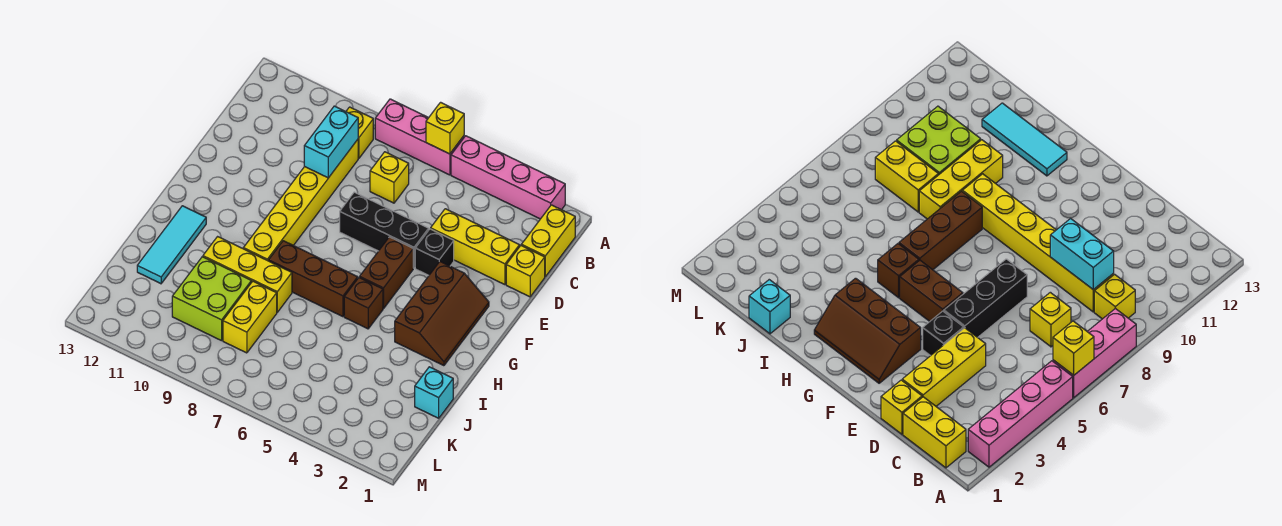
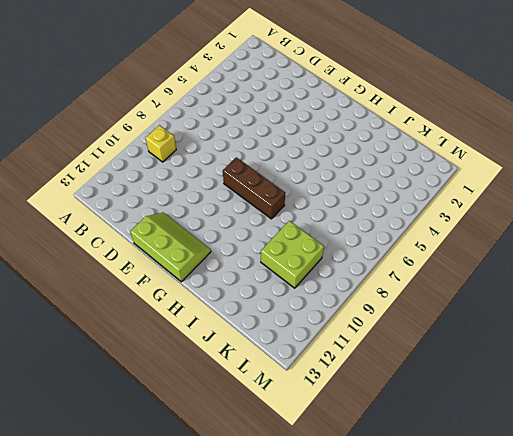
lime slope E12:G13 level 1 top 13 -> none
brown brick F8:H8 level 1 -> brown brick H6:H8 level 1
none -> pink brick A2:A5 level 1
none -> pink brick A6:A8 level 1
none -> yellow brick B1:C1 level 1

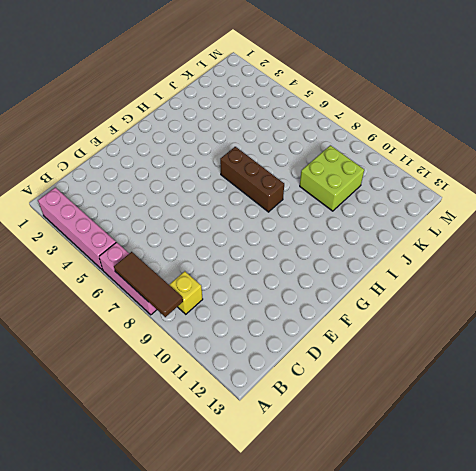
brown tile A7:A9 level 2 -> none
none -> yellow brick B1:C1 level 1
none -> yellow brick C7 level 1
none -> yellow brick C9:H9 level 1

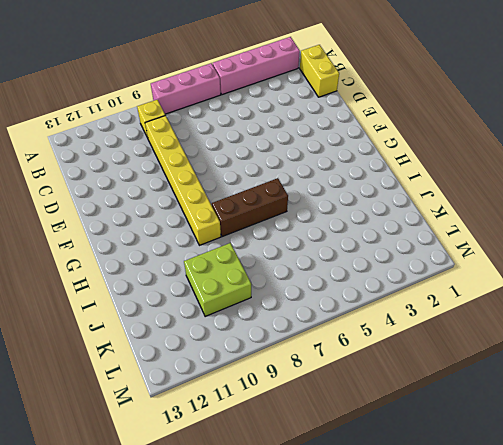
none -> yellow brick C7 level 1
none -> yellow brick D1 level 1
none -> yellow brick D2:D4 level 1

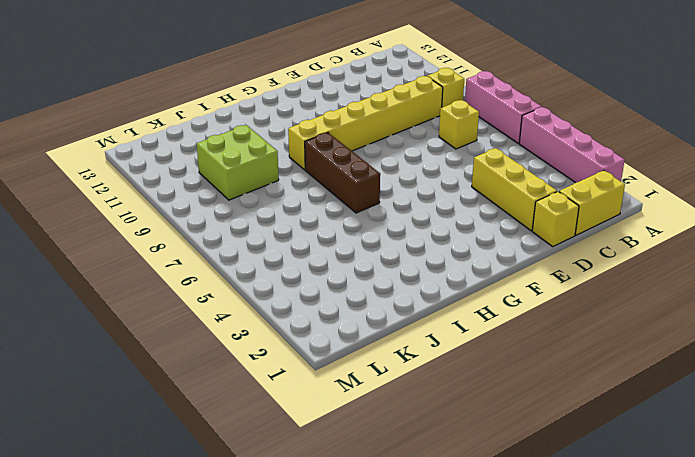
none -> black brick E4 level 1
none -> black brick E5:E7 level 1
none -> brown slope F2:H3 level 1 top 3

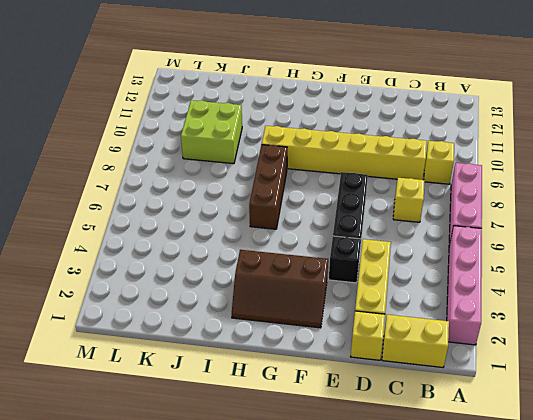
none -> brown brick F5:G5 level 1
none -> brown brick H5 level 1
none -> cyan tile H12:J12 level 1

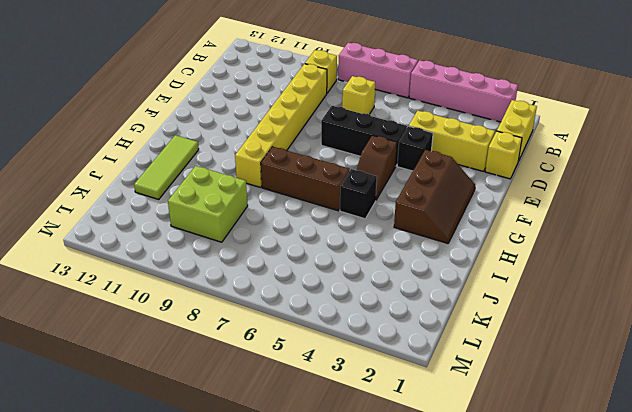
brown slope F5:G5 level 1 top F -> brown brick F5:G5 level 1
black brick H5 level 1 -> brown brick H5 level 1
lime tile H12:J12 level 1 -> cyan tile H12:J12 level 1
none -> yellow brick I8:I10 level 1
none -> cyan brick J1 level 1
none -> yellow brick J8:K8 level 1

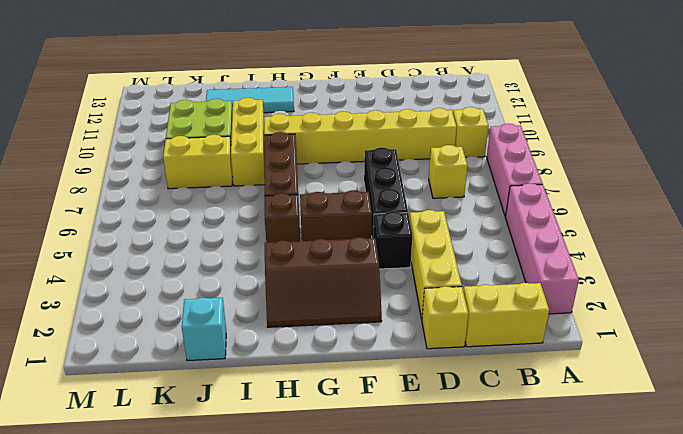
none -> yellow brick A6 level 2
none -> cyan brick C9:D9 level 2

